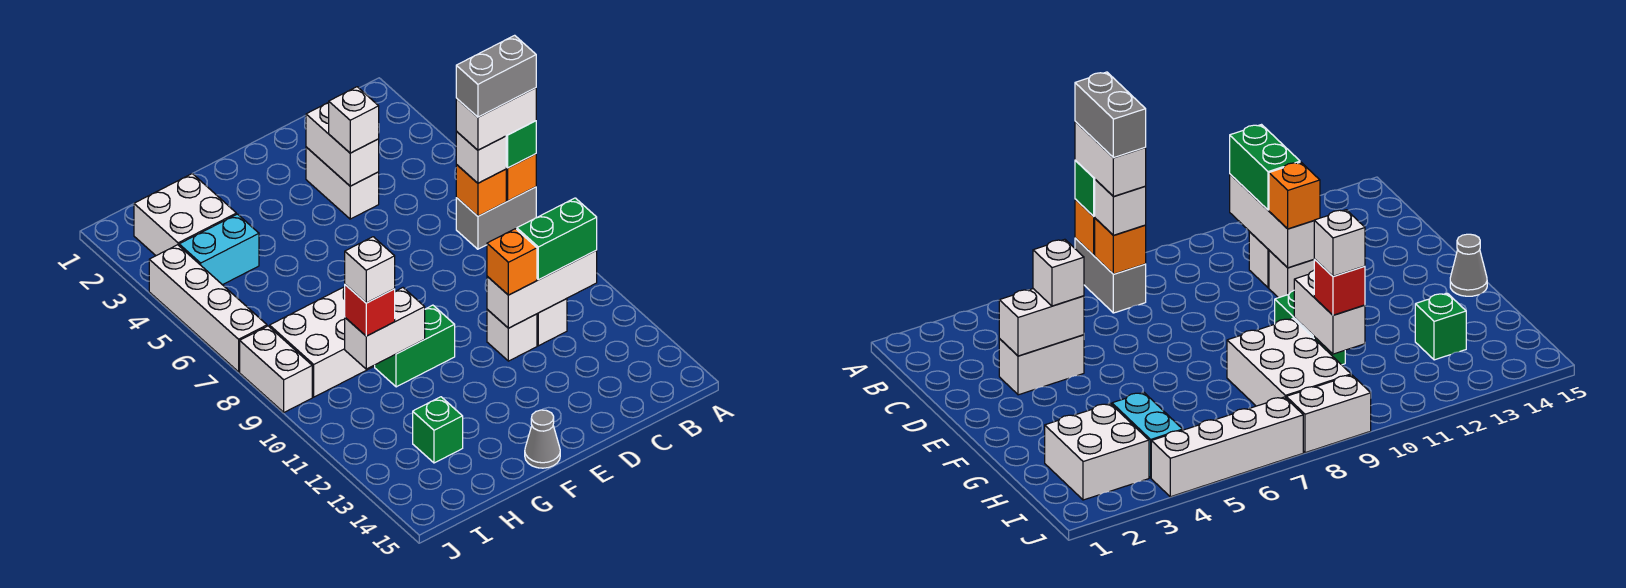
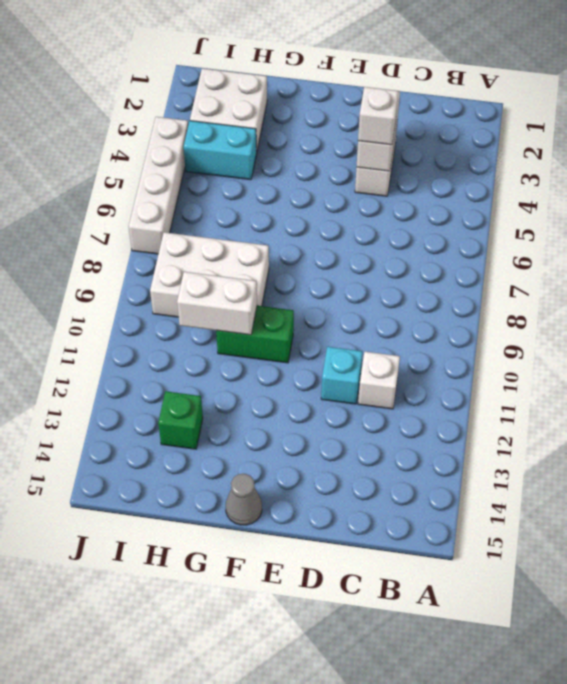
cyan brick D11 level 1 -> white brick D11 level 1
none -> grey brick A7:B7 level 1
none -> white brick J8:J9 level 1
none -> orange brick A7 level 2

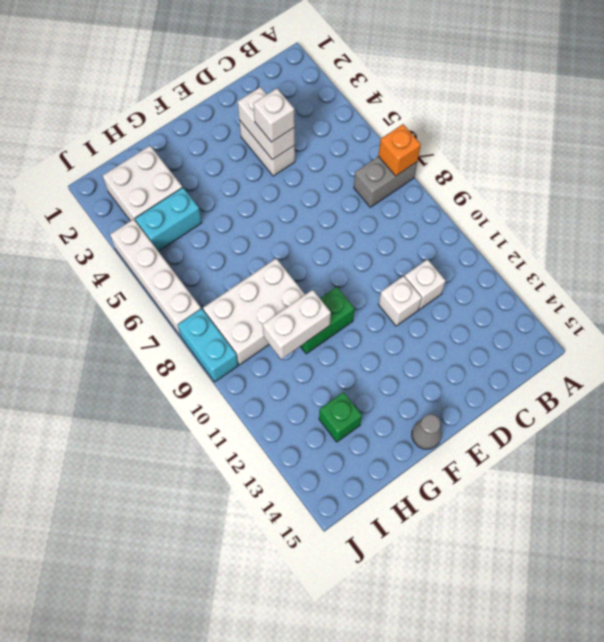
cyan brick J8:J9 level 1 -> white brick J8:J9 level 1
none -> orange brick B7 level 2
none -> white brick B11:D11 level 2
none -> green brick A7 level 3

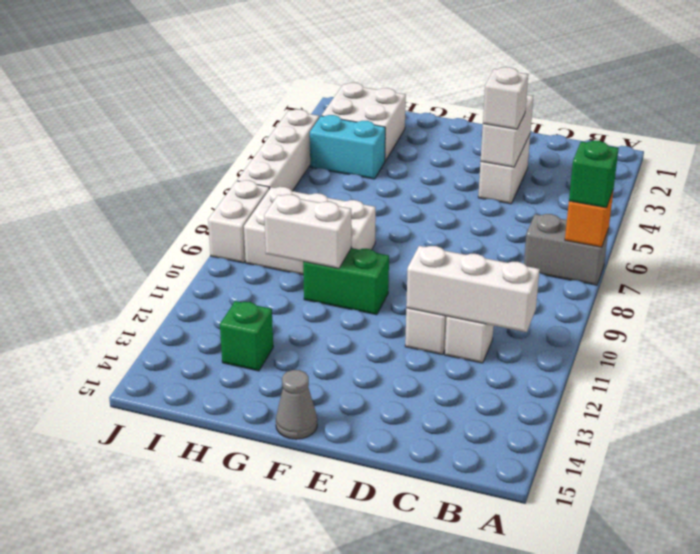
none -> orange brick B7 level 2
none -> white brick B7 level 3
none -> green brick B11:C11 level 3

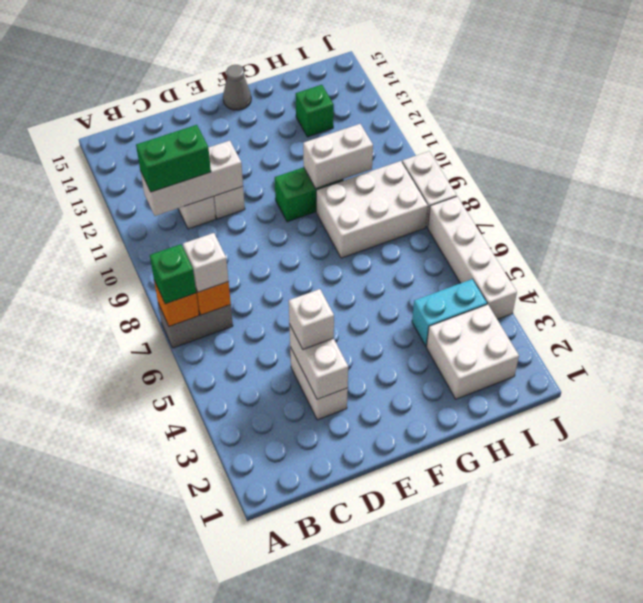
none -> orange brick D11 level 3
none -> red brick H10 level 3
none -> white brick A7:B7 level 4

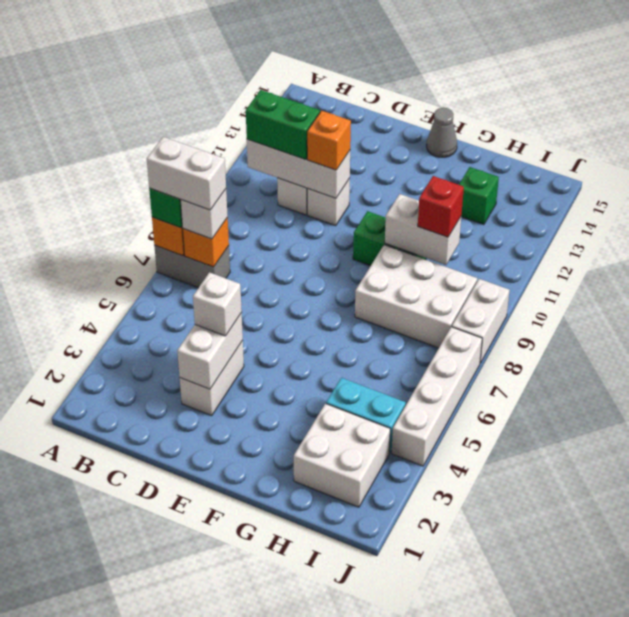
none -> white brick H10 level 4
none -> grey brick A7:B7 level 5

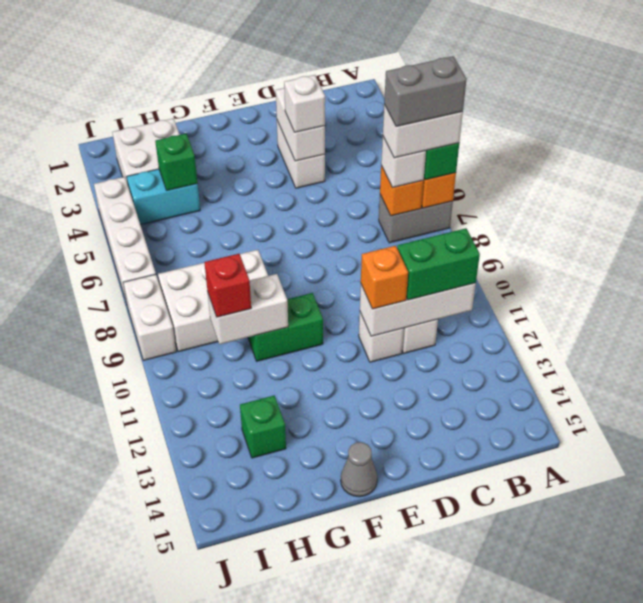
green brick H4 level 2 -> none
none -> white brick H10 level 4

